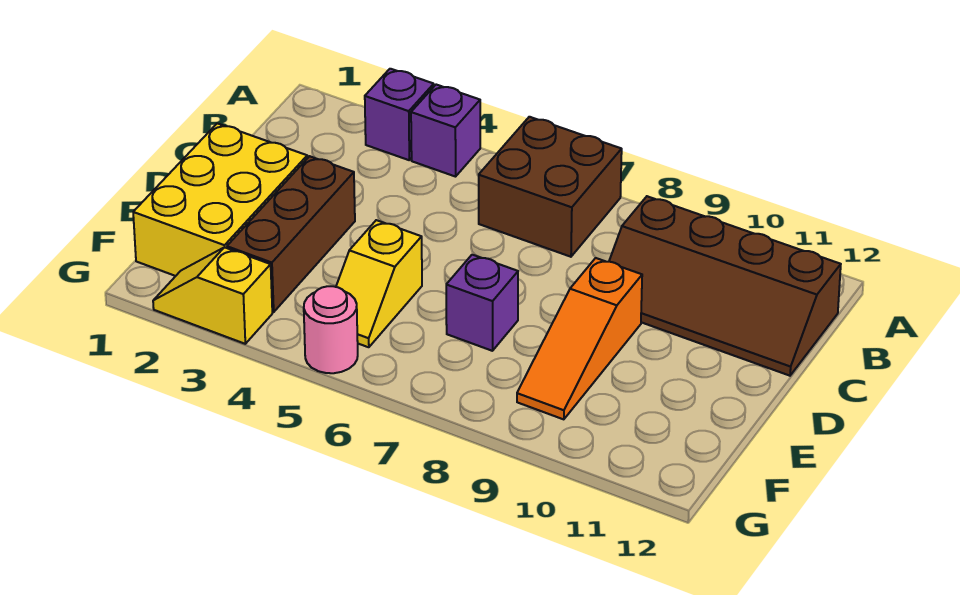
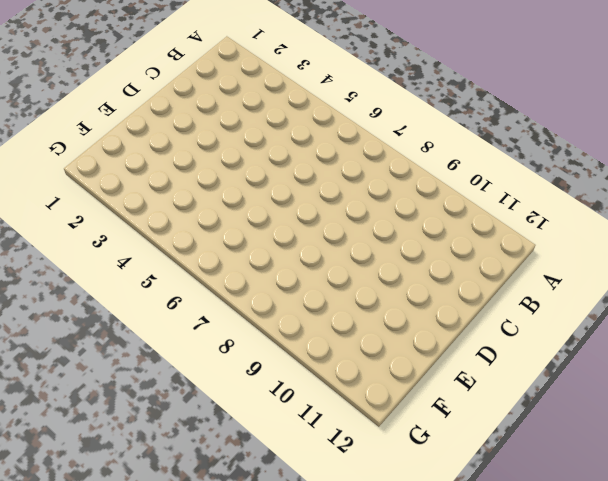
none -> purple brick A3 level 1
none -> purple brick A4 level 1

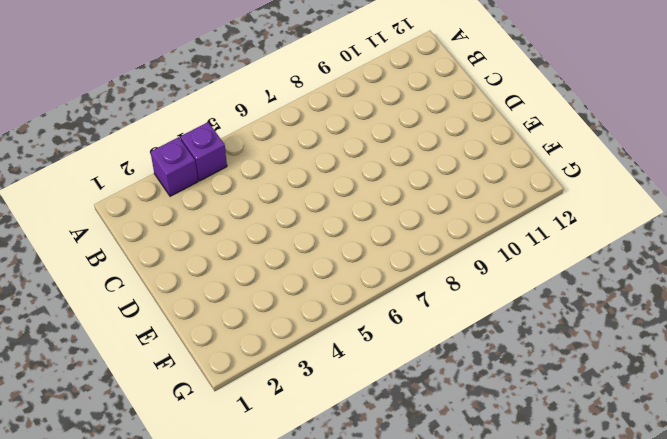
none -> brown brick A6:B7 level 1
none -> brown slope B9:C12 level 1 top B

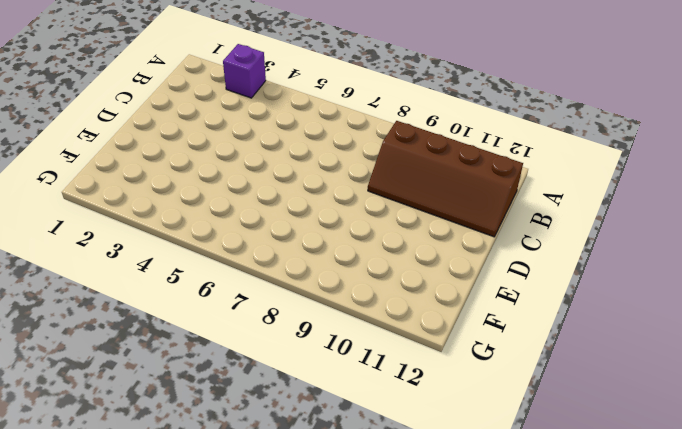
none -> purple brick A4 level 1
none -> brown brick A6:B7 level 1

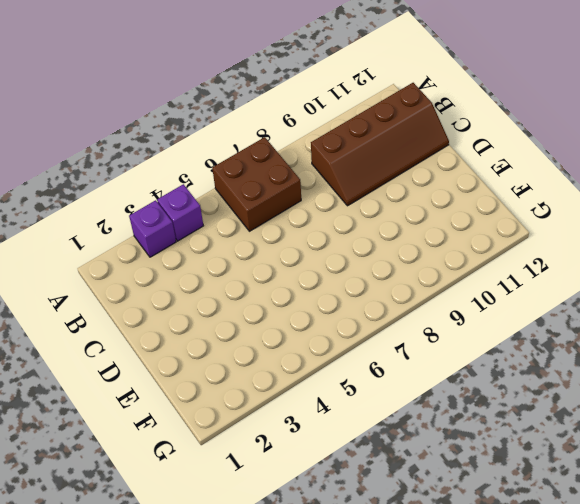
none -> yellow brick D1:F2 level 1
none -> brown brick D3:F3 level 1

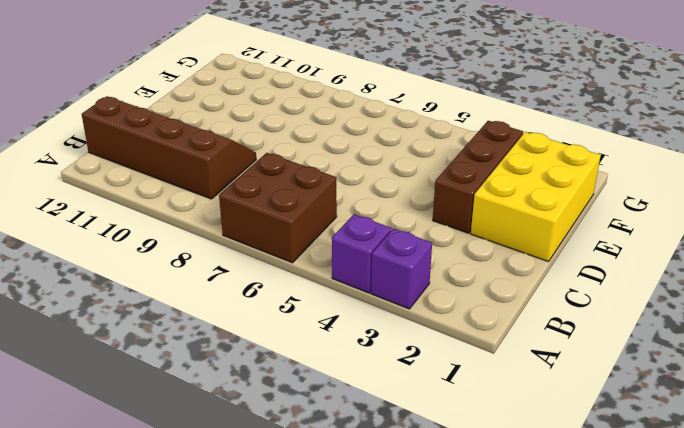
none -> orange slope D9:F9 level 1 top D
none -> yellow slope E5:F5 level 1 top E

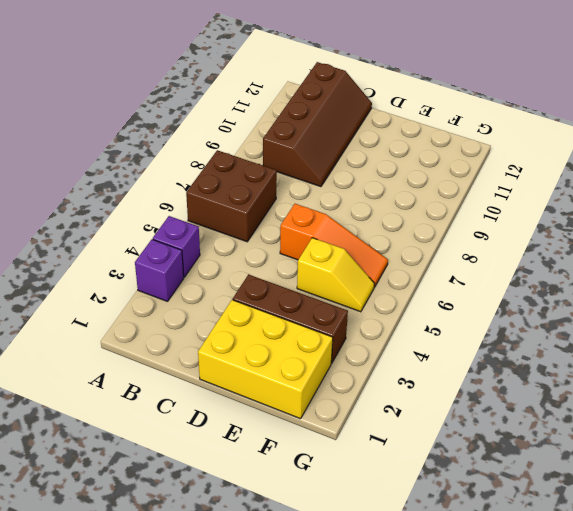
orange slope D6:F6 level 1 top D -> orange slope D9:F9 level 1 top D
none -> purple brick E7 level 1
none -> yellow slope G2:G3 level 1 top 3

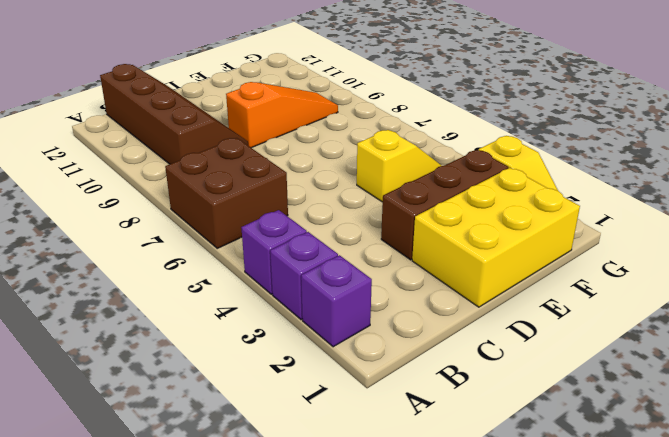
purple brick A2 level 1 -> purple brick E7 level 1
none -> pink round brick G5 level 1

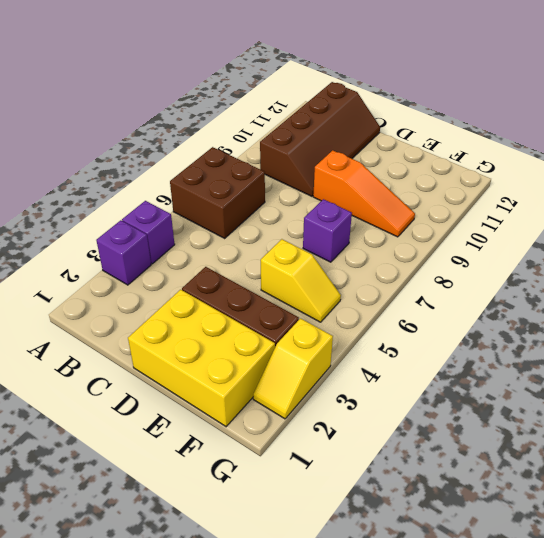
none -> pink round brick G5 level 1

